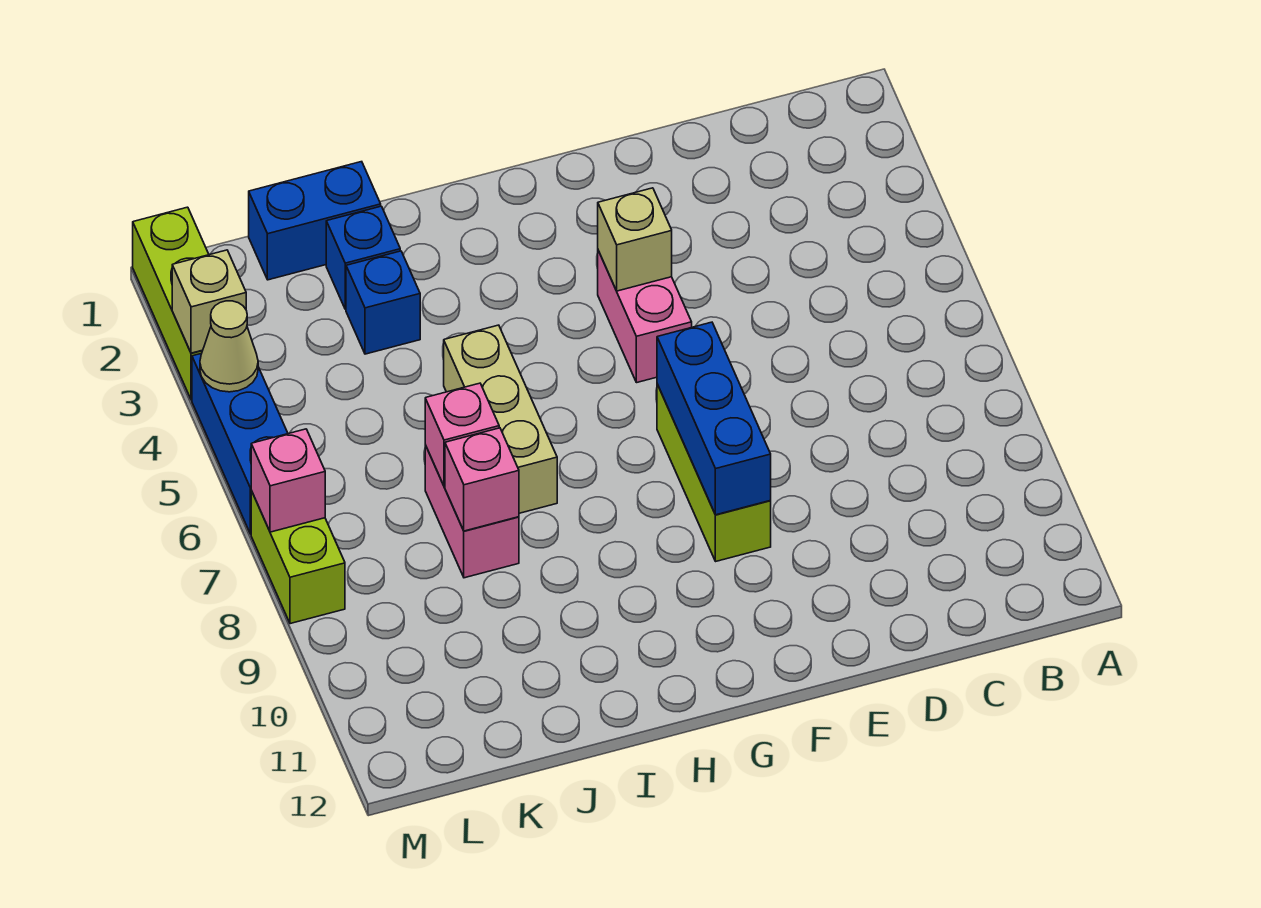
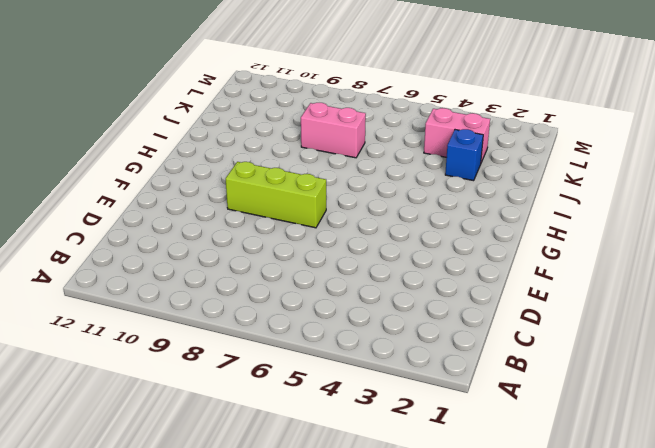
pink brick K3:K4 level 1 -> pink brick F4:F5 level 1
none -> tan brick I5:I7 level 1
none -> blue brick J1:K1 level 1
none -> blue brick J2 level 1

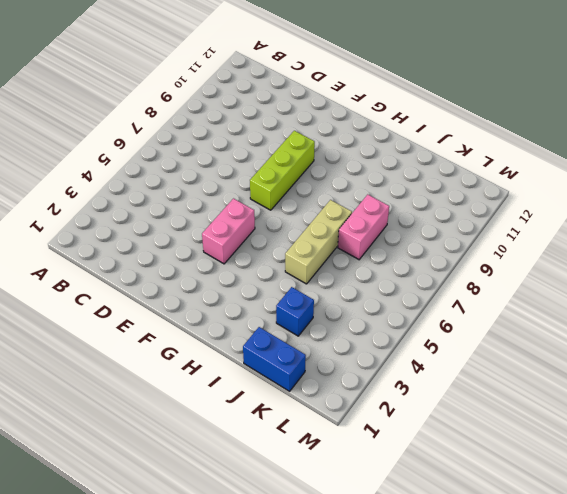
none -> blue brick J2 level 1
none -> lime brick M1:M3 level 1
none -> blue brick M4:M6 level 1

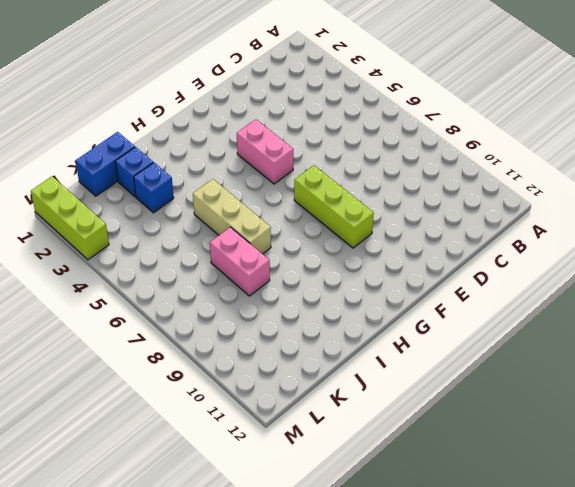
none -> blue brick M4:M6 level 1
none -> lime brick M7:M8 level 1
none -> tan brick F4 level 2

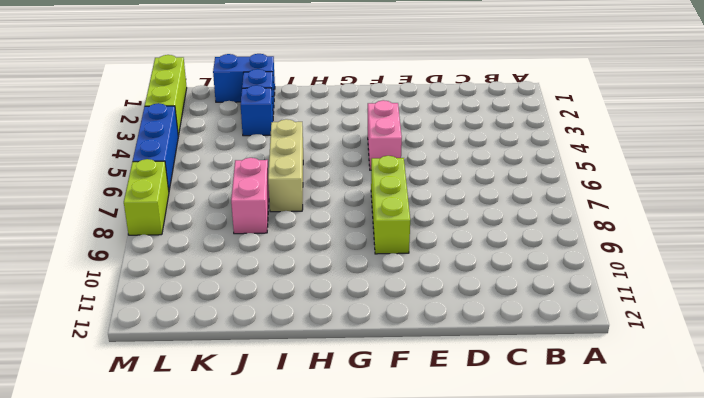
none -> tan brick F4 level 2
none -> blue brick F7:F9 level 2
none -> pink brick J7 level 2

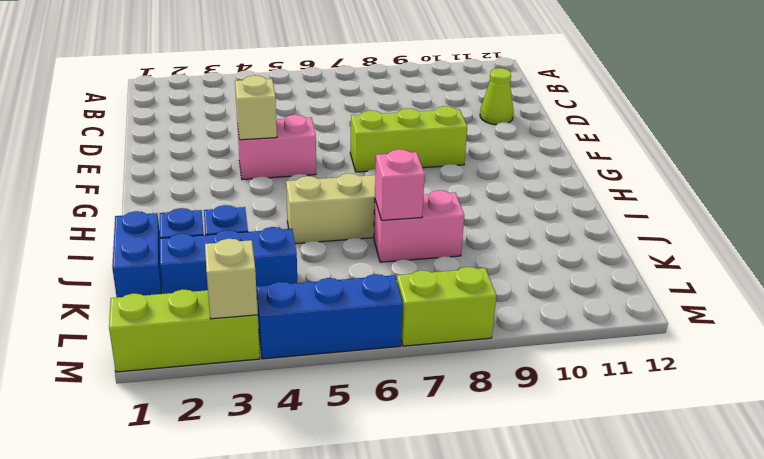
lime cone D11 level 1 -> none
blue brick K2:K4 level 1 -> blue brick F7:F9 level 2
none -> pink brick J8 level 2
none -> tan cone M4 level 2
none -> pink brick M7 level 2

